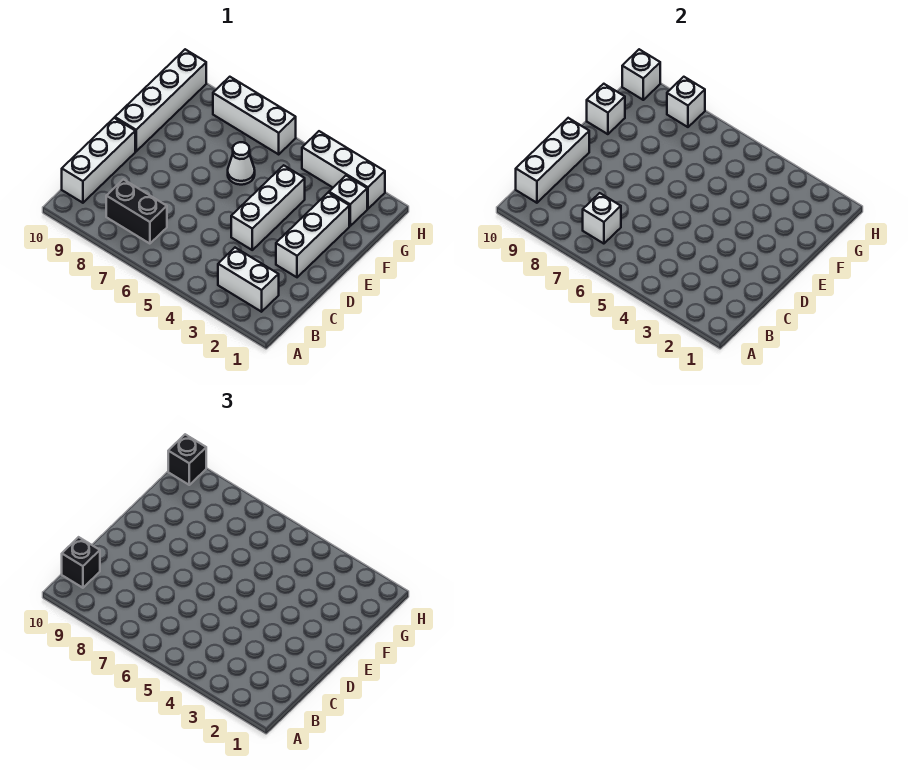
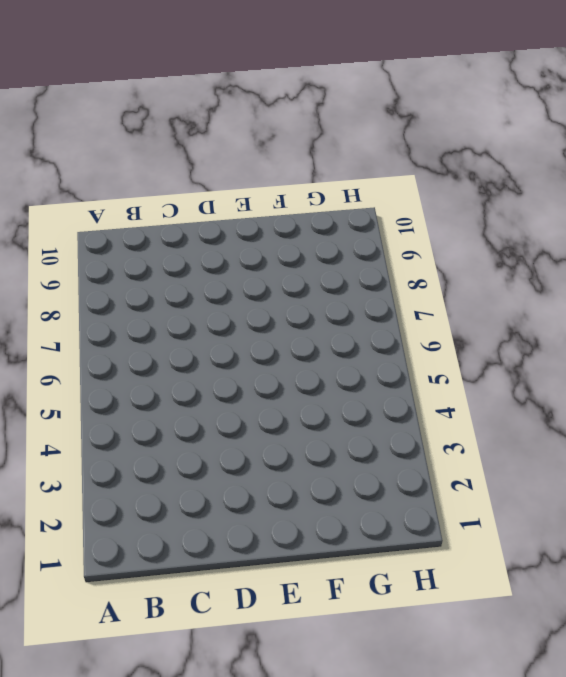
none -> white brick B2:B3 level 1
none -> black brick B7:B8 level 1
none -> white brick B10:D10 level 1

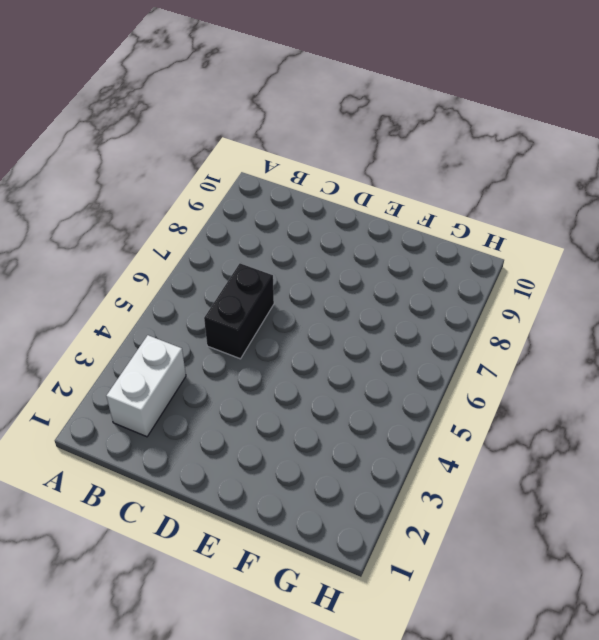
black brick C5:C6 level 1 -> black brick B7:B8 level 1
none -> white brick B10:D10 level 1
none -> white brick D2:F2 level 1
none -> white brick D4:F4 level 1

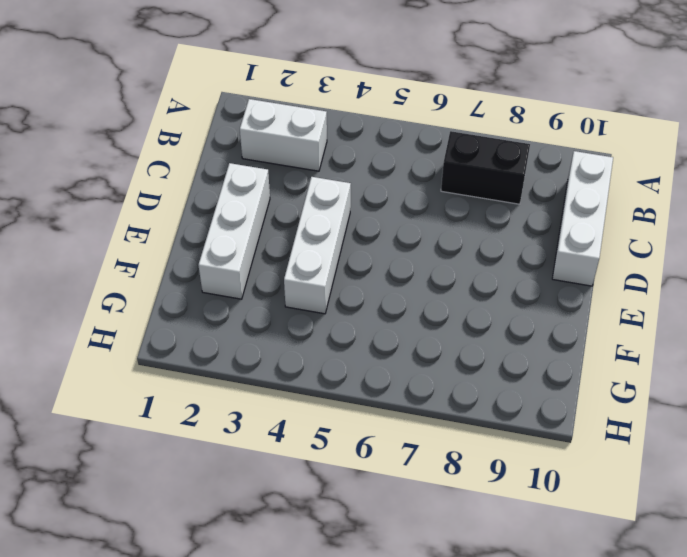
none -> white brick E10:H10 level 1
none -> white cone F6 level 1
none -> white brick G2 level 1

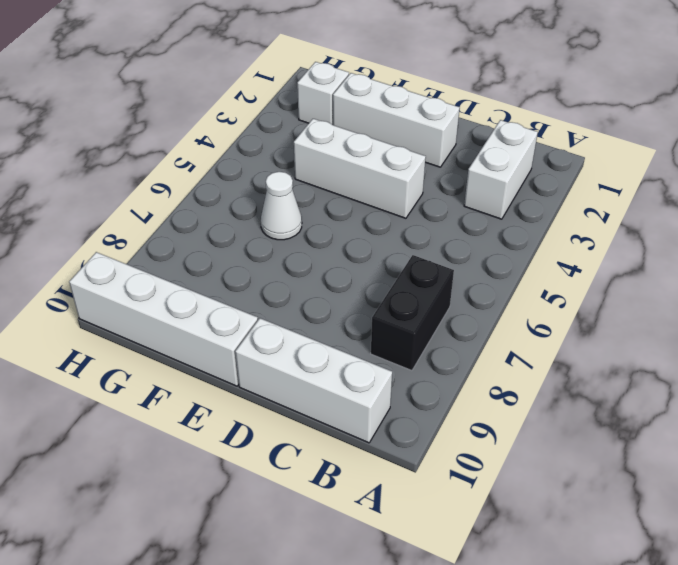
none -> white brick H2:H4 level 1
none -> white brick H6:H8 level 1
none -> white brick B7 level 2

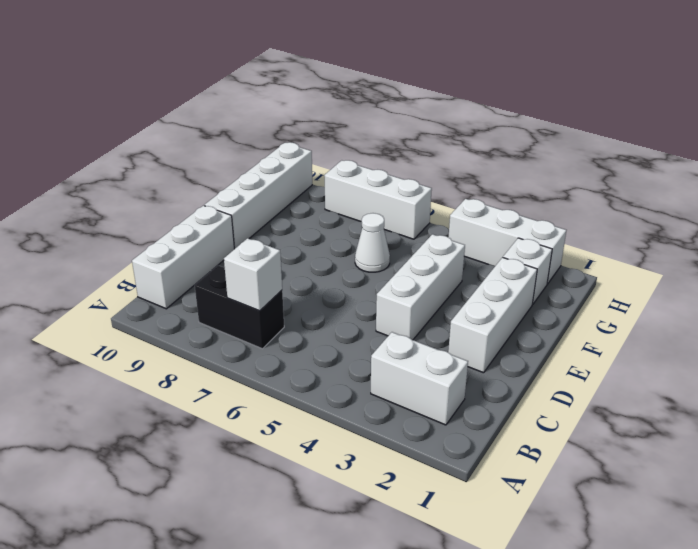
none -> white brick B10:D10 level 2
none -> white brick F10 level 2
none -> white brick H8 level 2

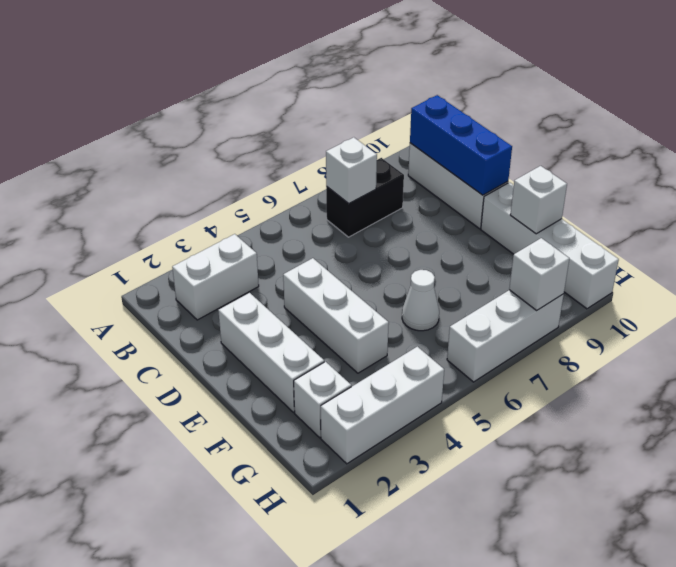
blue brick B10:D10 level 2 -> white brick B10:D10 level 2
none -> white brick H10 level 2
none -> black brick B10 level 3
none -> black brick H10 level 3

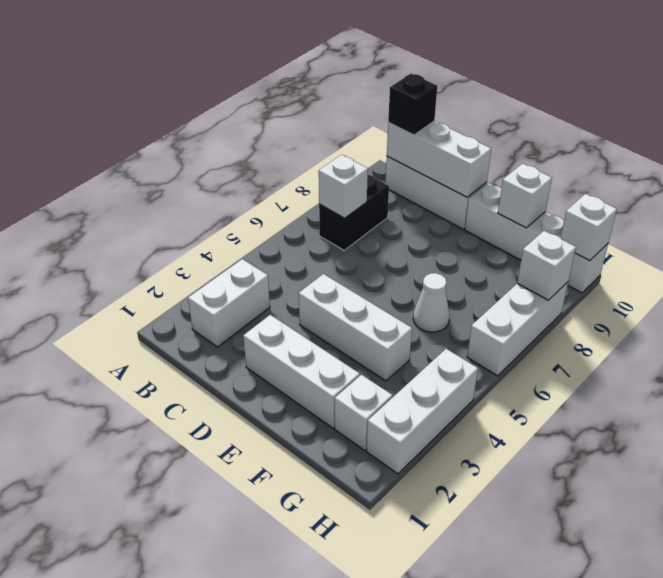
none -> black brick H10 level 3

